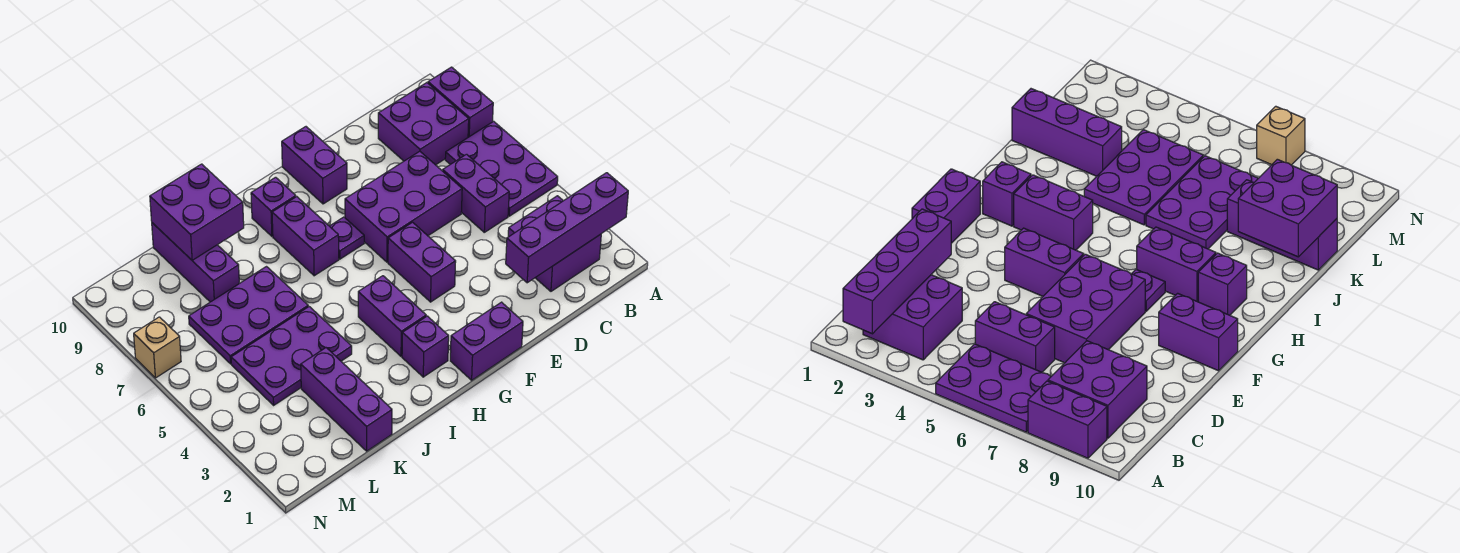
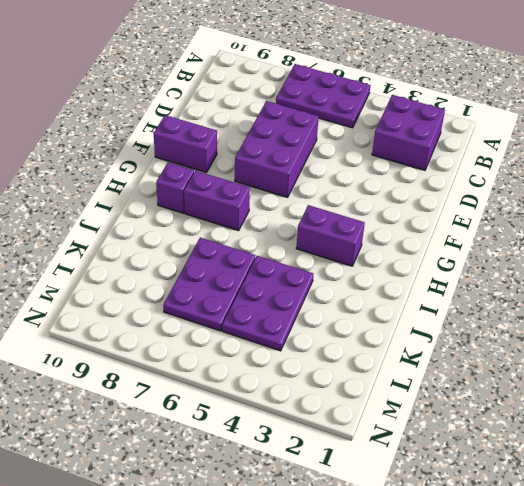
none -> purple brick A8:A9 level 1
none -> purple brick B8:C9 level 1
none -> purple brick C5:C6 level 1

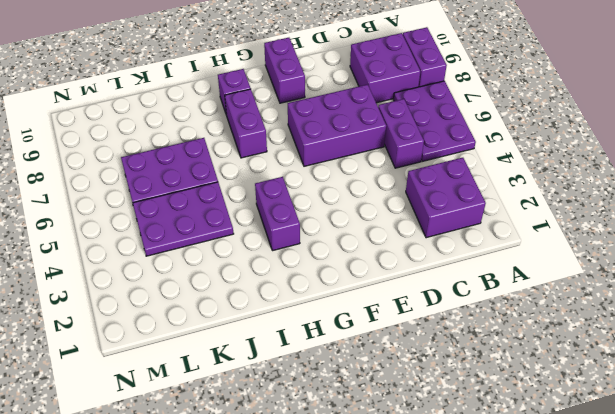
none -> purple brick F1:G1 level 1
none -> purple brick F4:F5 level 1
none -> purple plate G7 level 1

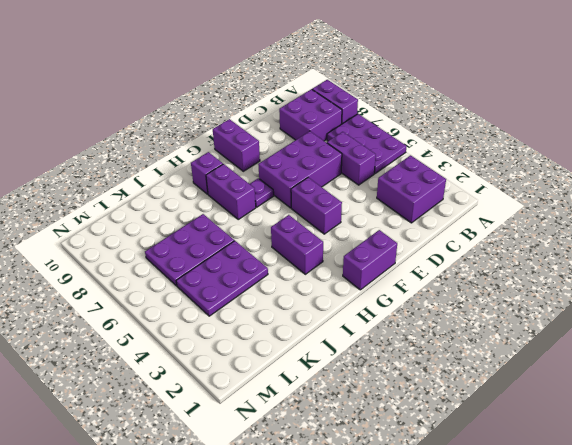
none -> purple brick H2 level 1
none -> purple brick K1:K3 level 1
none -> purple brick K8:K10 level 1

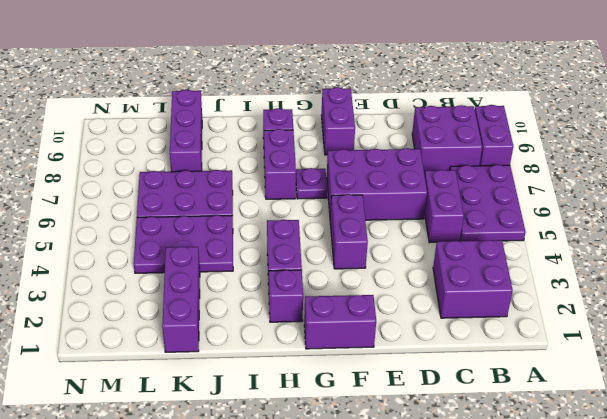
none -> tan brick N7 level 1
none -> purple brick A2:D2 level 2
none -> purple brick J9:K10 level 2

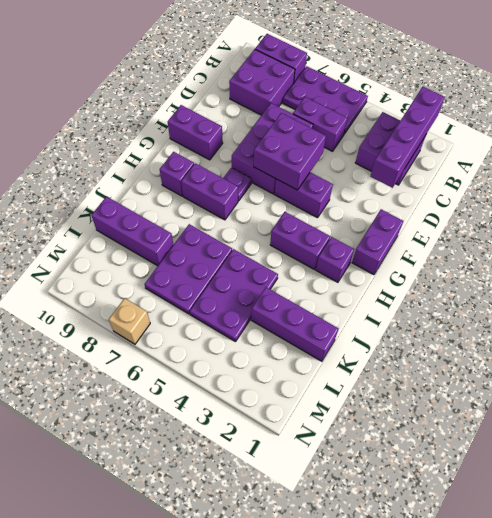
purple brick E5:F6 level 2 -> purple brick J9:K10 level 2

